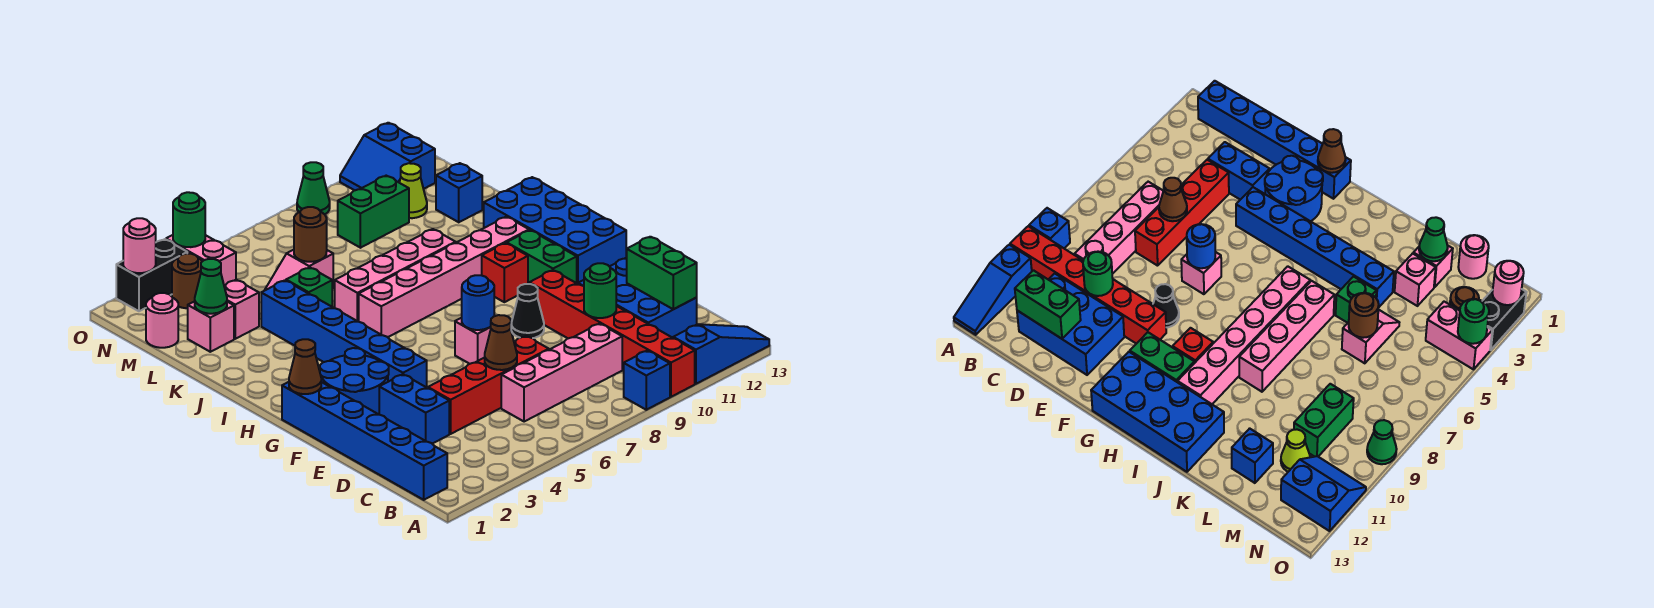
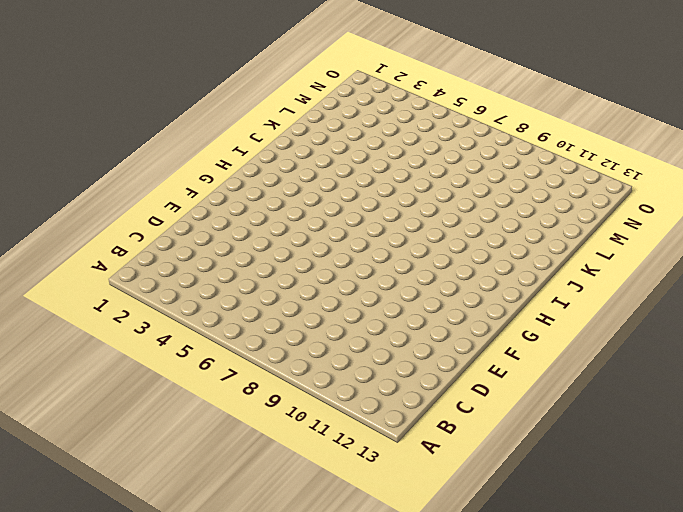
none -> blue brick A9 level 1
none -> red brick A10:F10 level 1
none -> blue slope A11:A13 level 1 top 11
none -> blue brick B1:G1 level 1

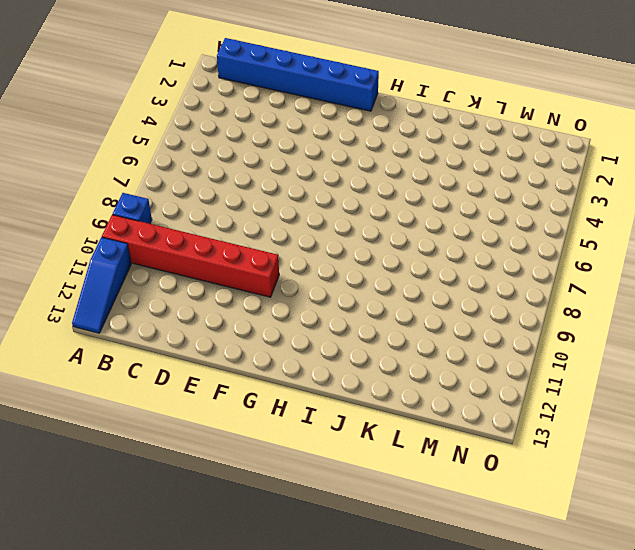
none -> pink brick C6:C9 level 1
none -> blue brick C11:E12 level 1
none -> blue brick D3:E3 level 1
none -> red brick D4:D7 level 1

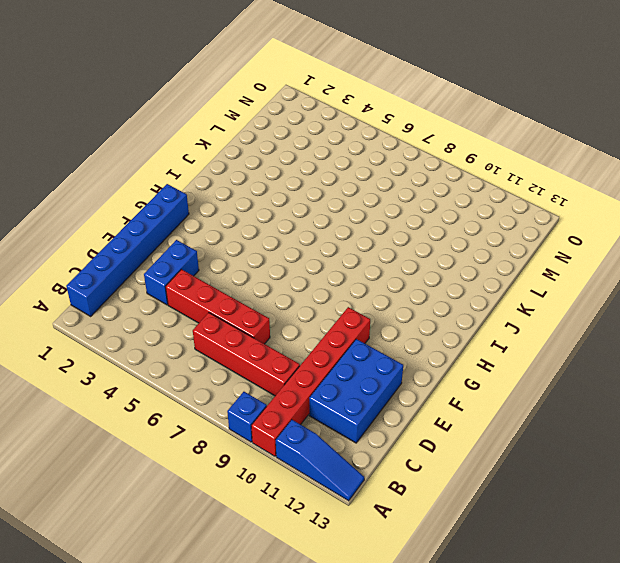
red brick C6:C9 level 1 -> pink brick C6:C9 level 1
none -> blue round brick F2:G3 level 1
none -> blue brick F4:K4 level 1
none -> pink brick F7 level 1
none -> black cone F9 level 1

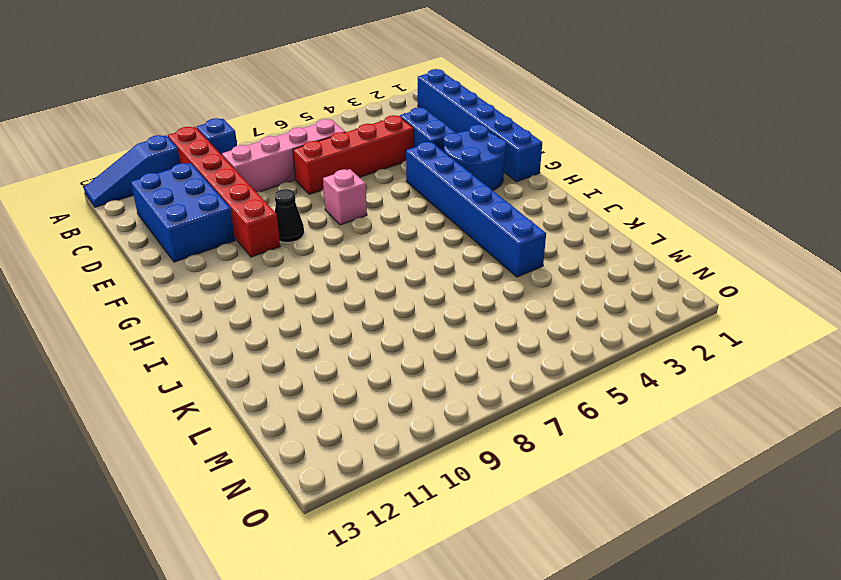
none -> green brick G11:H11 level 1
none -> blue brick G12:J13 level 1
none -> red brick H10 level 1
none -> pink brick I6:I11 level 1

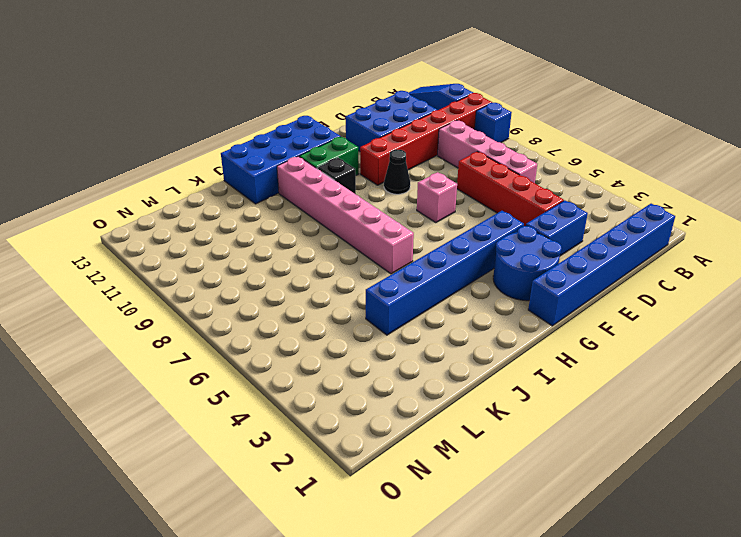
black brick H10 level 1 -> red brick H10 level 1
none -> pink brick J6:J9 level 1
none -> green brick K5 level 1
none -> pink brick L2 level 1
none -> pink brick L3 level 1

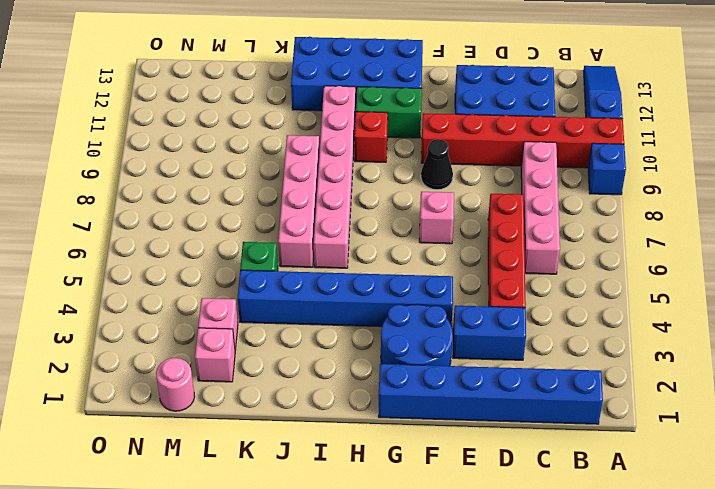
none -> pink slope L5:L6 level 1 top 6
none -> blue brick L12 level 1
none -> green brick M9:M10 level 1
none -> lime cone M11 level 1

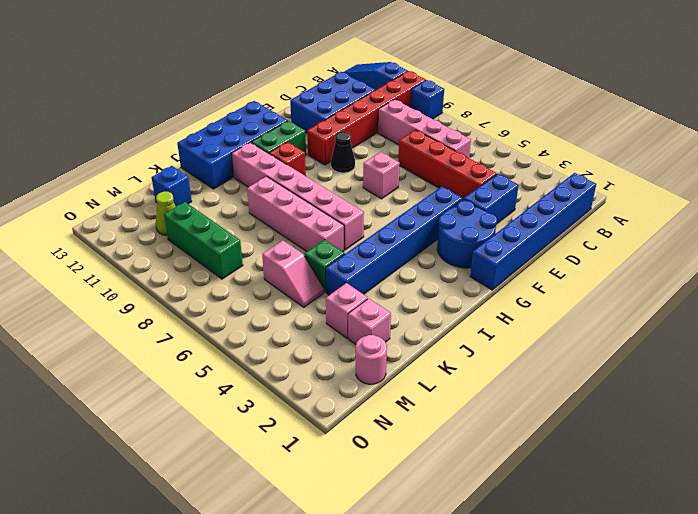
green brick M8:M10 level 1 -> green brick M9:M10 level 1
none -> brown round brick N3 level 1
none -> pink brick N4:O4 level 1
none -> blue slope N11:O12 level 1 top 12
none -> black brick O2:O3 level 1

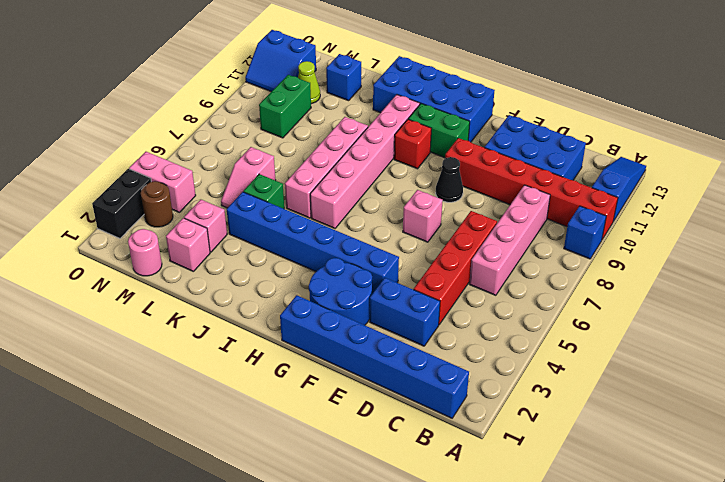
none -> green cone O9 level 1
none -> green brick C12:D12 level 2
none -> brown cone D6 level 2
none -> green round brick D10 level 2

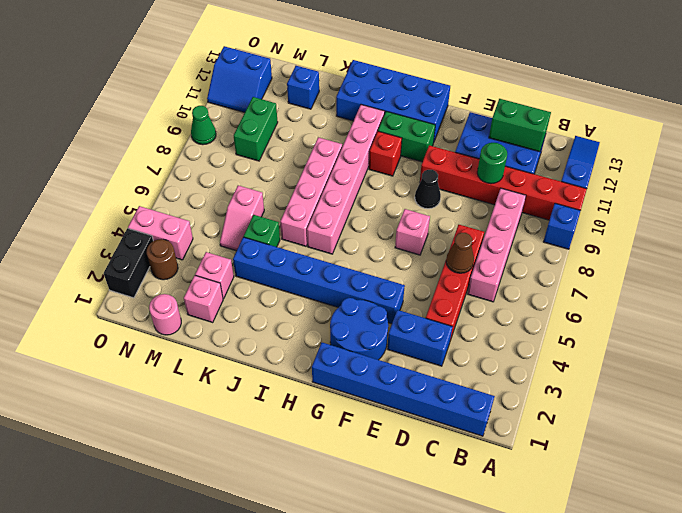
none -> lime cone M11 level 1
none -> blue round brick F7 level 2
none -> brown cone G1 level 2
none -> green cone L2 level 2

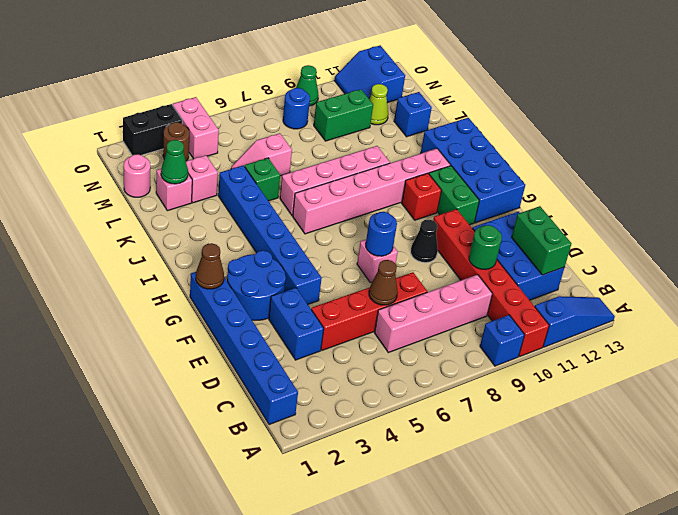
blue round brick N8 level 1 -> none
none -> brown round brick L6 level 2
none -> pink round brick O2 level 2
none -> green round brick O4 level 2

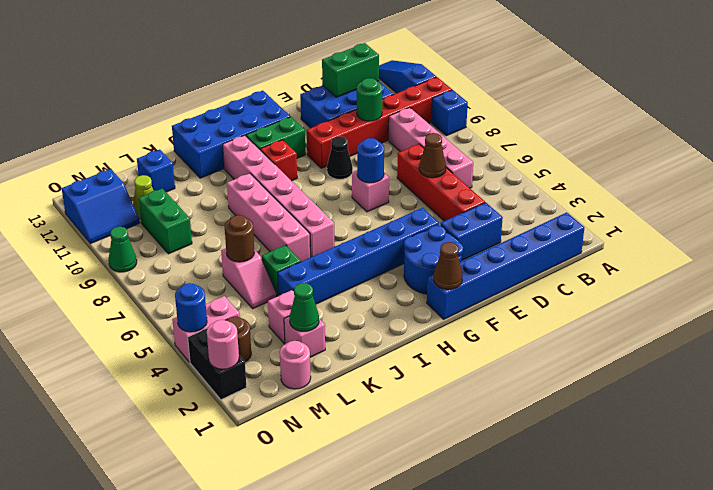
blue round brick O4 level 2 -> green round brick O4 level 2

